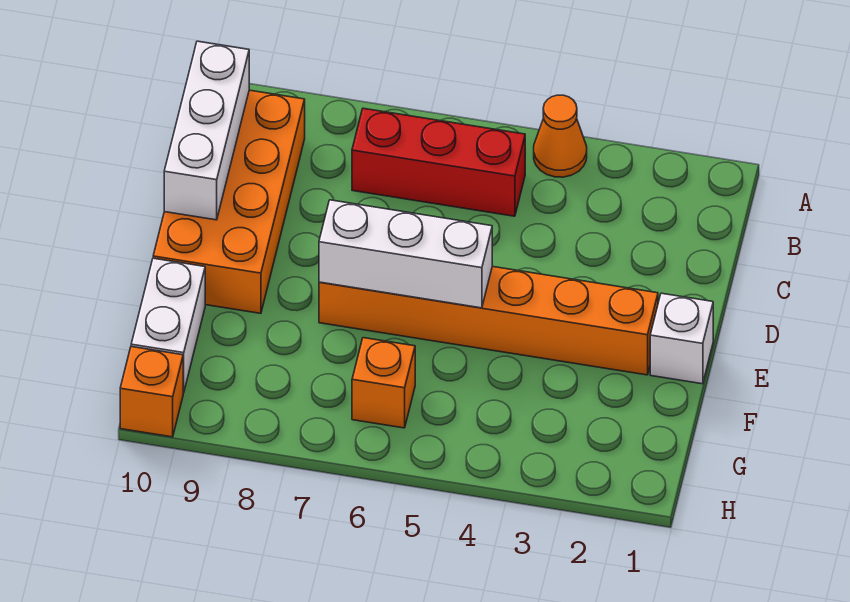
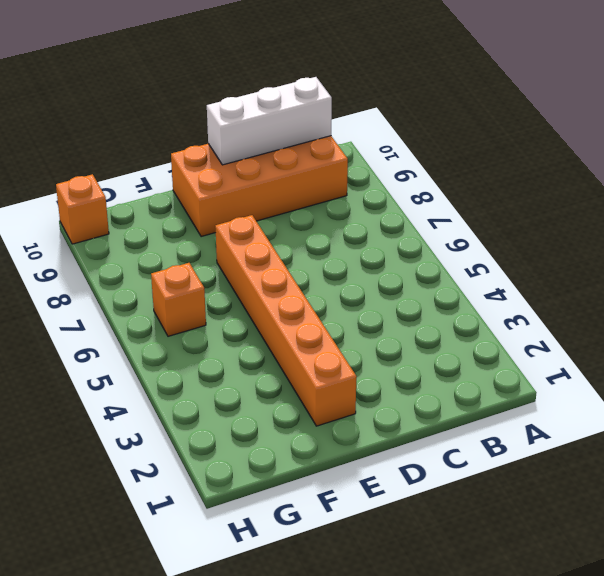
none -> orange cone A4 level 1
none -> red brick B5:B7 level 1

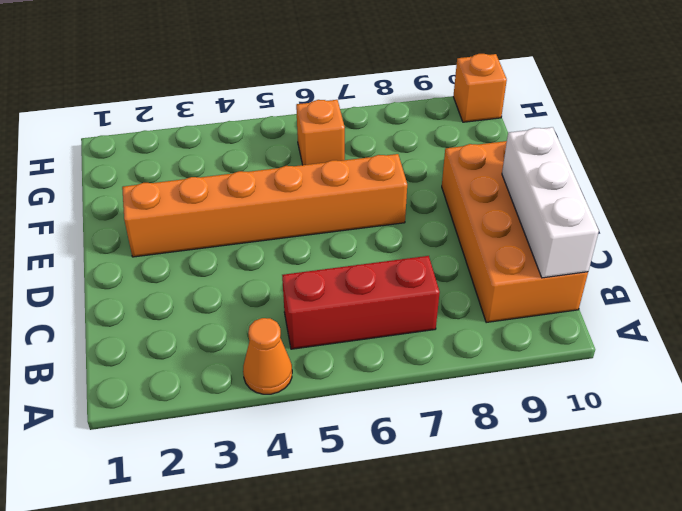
none -> white brick E1 level 1
none -> white brick F10:G10 level 1

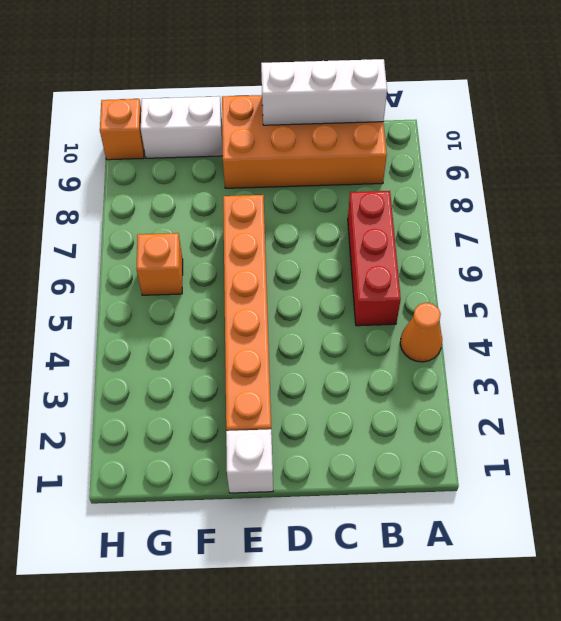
none -> white brick E5:E7 level 2

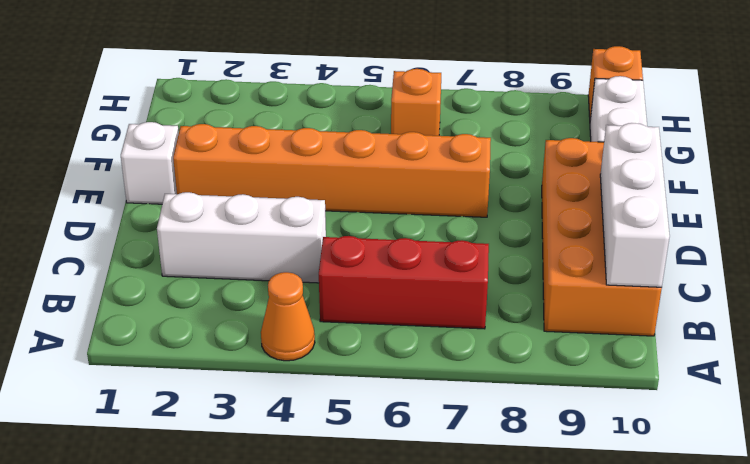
white brick C2:C4 level 1 -> white brick E5:E7 level 2

